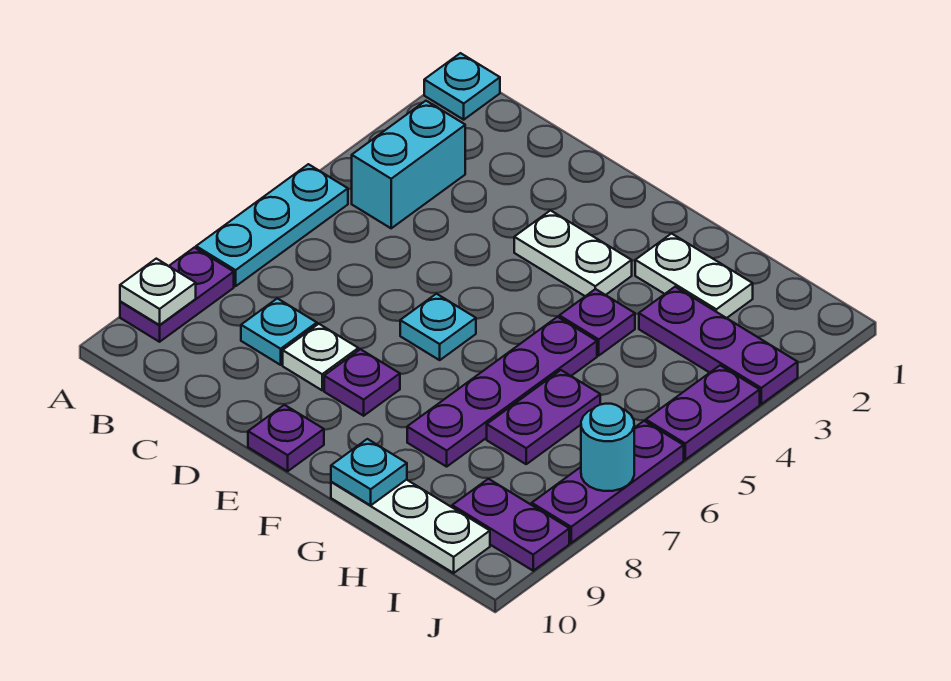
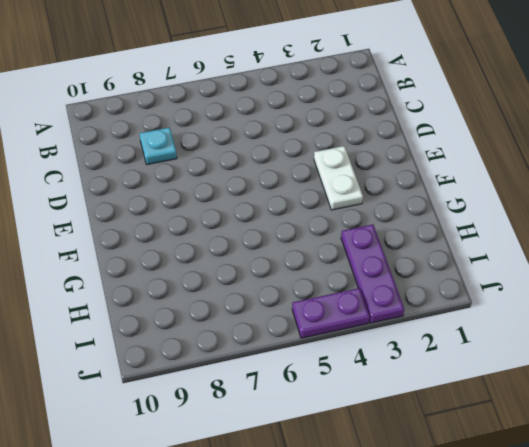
none -> cyan plate A1 level 1
none -> cyan plate A5:A7 level 1
none -> purple plate A8:A9 level 1

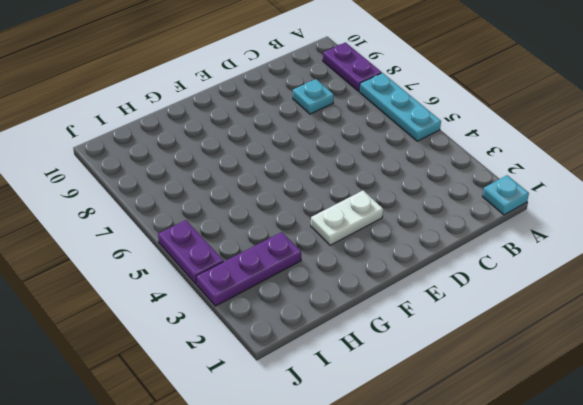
none -> cyan brick B3:B4 level 1
none -> white plate D8 level 1
none -> cyan plate E6 level 1

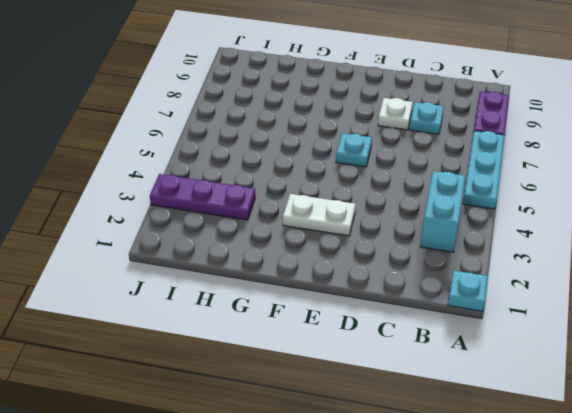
none -> purple plate E8 level 1
none -> purple plate E10 level 1
none -> white plate G2:H2 level 1

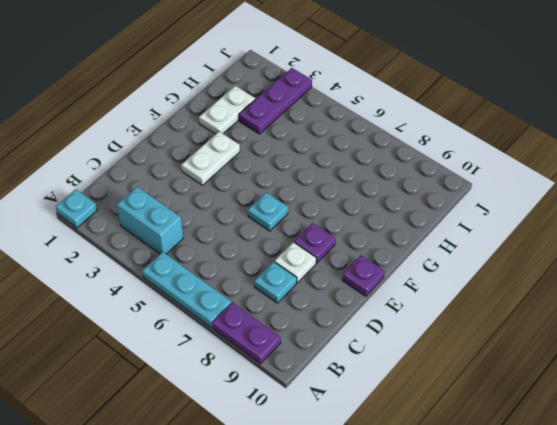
none -> purple plate G4 level 1
none -> purple plate G5:G8 level 1
none -> white plate G10:I10 level 1

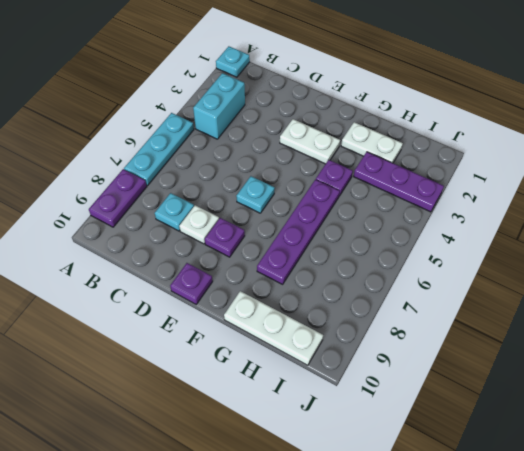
none -> purple plate H6:H7 level 1
none -> purple plate I9:J9 level 1
none -> purple plate J4:J5 level 1

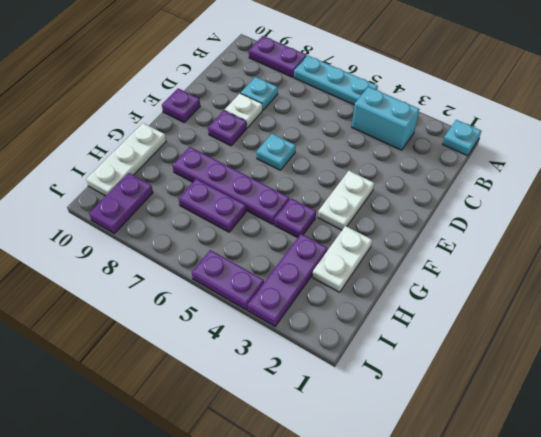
none -> purple plate J6:J8 level 1
none -> white plate A9 level 2
none -> cyan plate G10 level 2

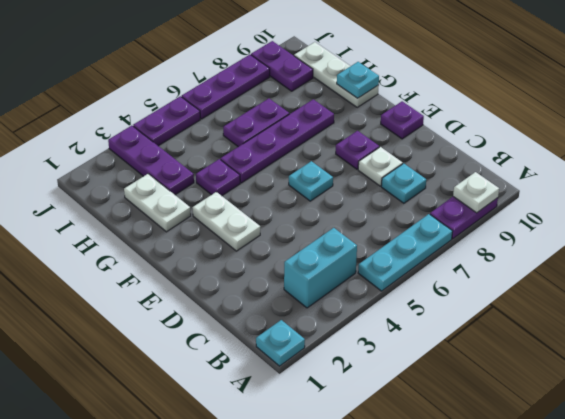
none -> cyan round brick J7 level 2

